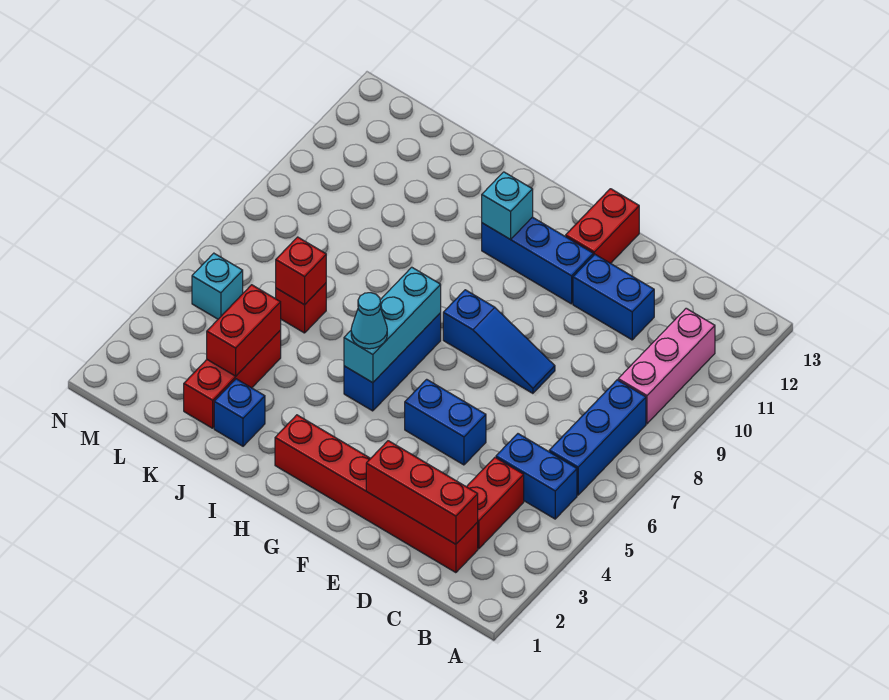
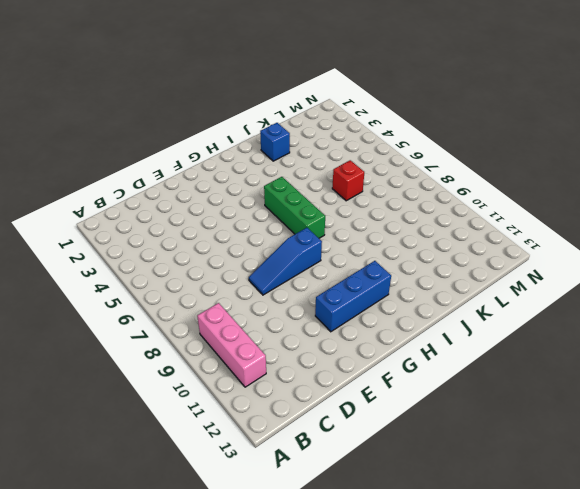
green brick H5:H7 level 1 -> blue brick H5:H7 level 1
none -> blue brick B5:C5 level 1
none -> blue brick B6:B8 level 1
none -> red brick C2:H2 level 1

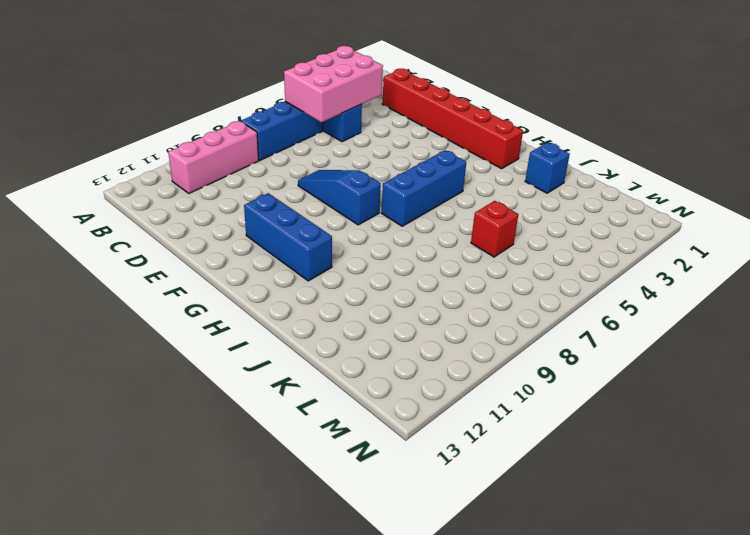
pink brick B4:C6 level 2 -> none
none -> red brick C3:C4 level 1
none -> blue brick D11:E11 level 1
none -> blue brick E5:F5 level 1

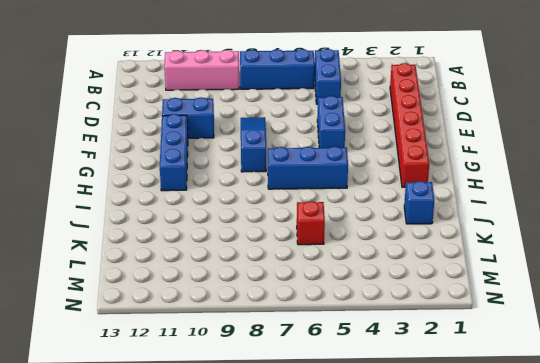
blue brick E10:E11 level 1 -> blue brick D11:E11 level 1
none -> red brick C3:C4 level 1
none -> red brick F12:F13 level 1
none -> red brick K2:K4 level 1

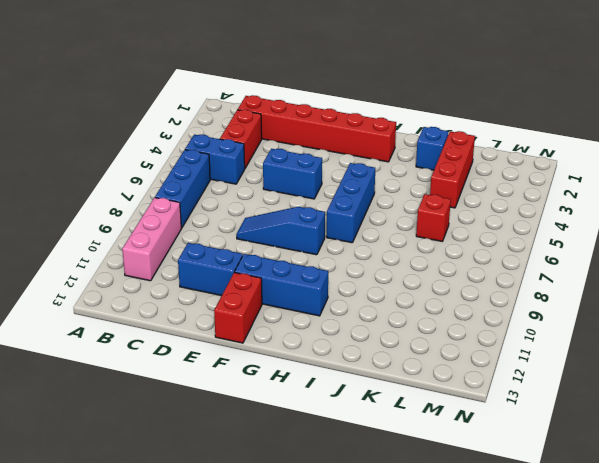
none -> cyan brick M5 level 1
none -> red brick C2:E2 level 2
none -> cyan brick H5:H7 level 2

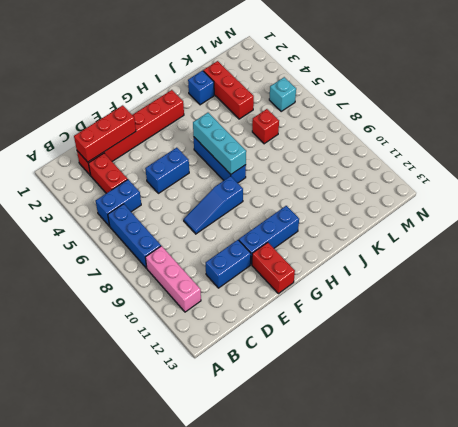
none -> cyan brick H11 level 2
none -> red brick K3:K4 level 2
none -> red brick K6 level 2

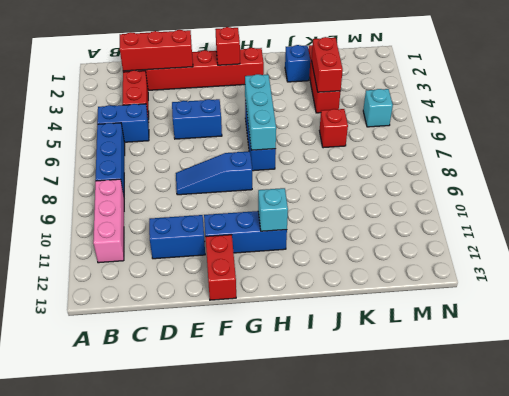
red brick G2 level 2 -> red brick K6 level 2
none -> cyan cone H5 level 3

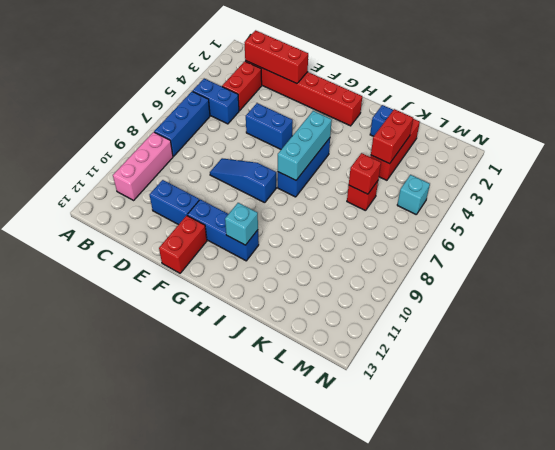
none -> cyan cone H5 level 3

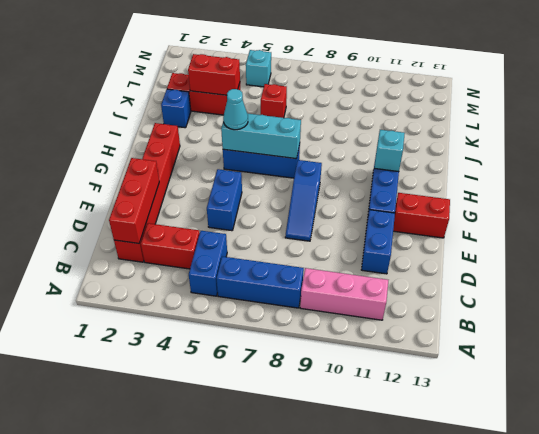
none -> red brick K6 level 2

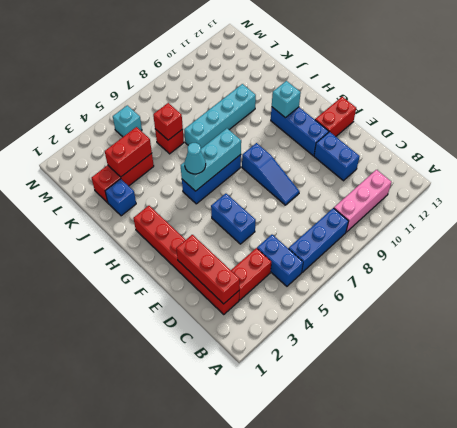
cyan brick J7:J10 level 1 -> none

